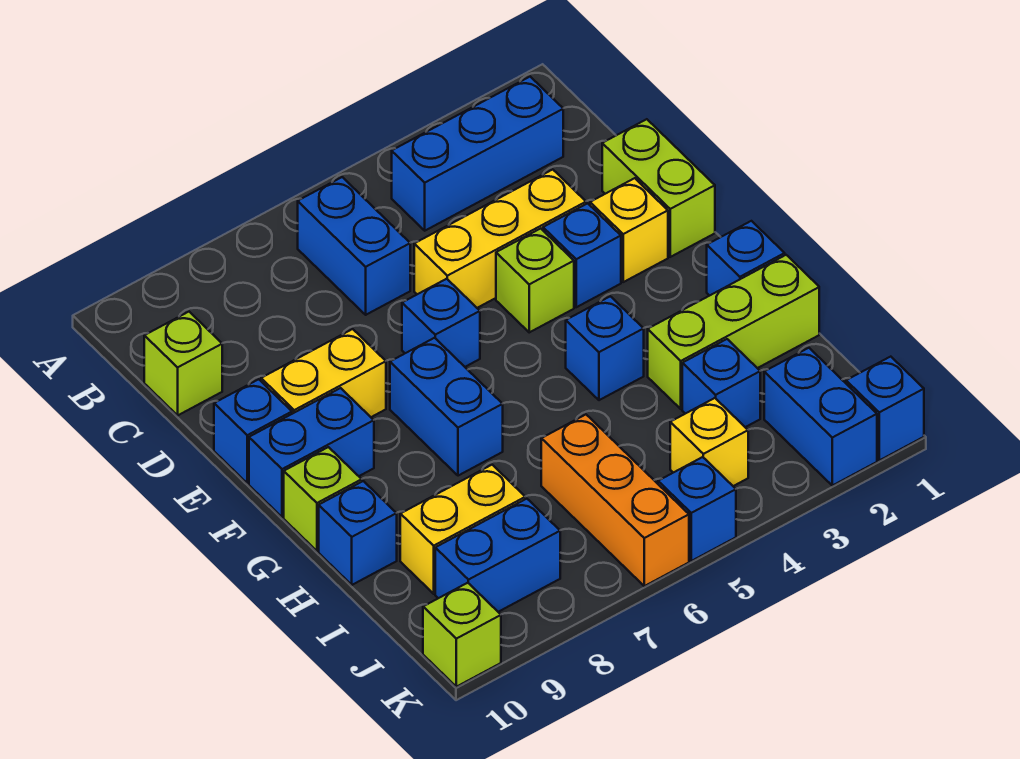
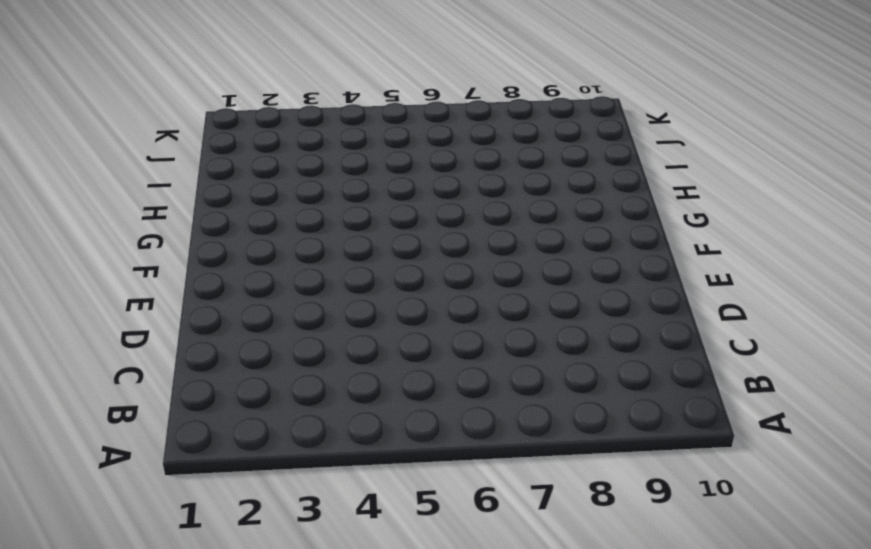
none -> blue brick B2:B4 level 1
none -> blue brick B6:C6 level 1
none -> lime brick C10 level 1

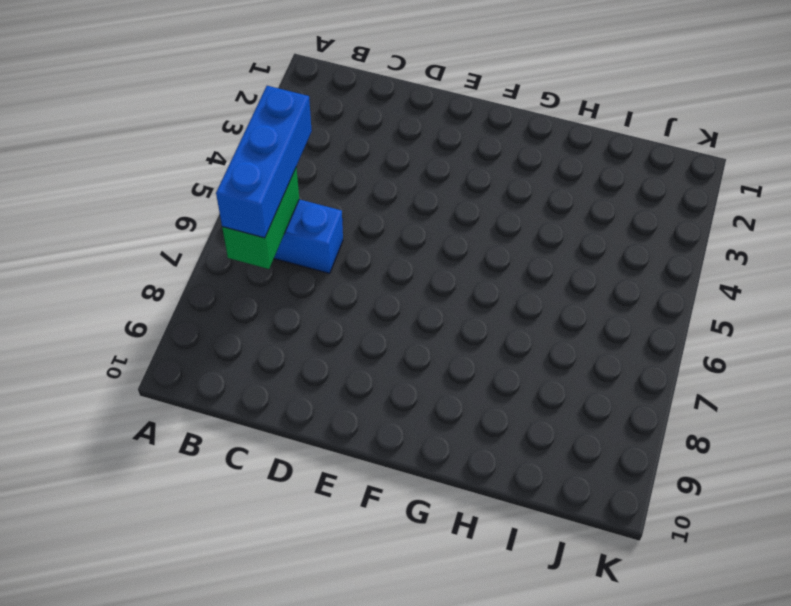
blue brick B5:B7 level 3 -> blue brick B2:B4 level 1
green brick B6:B7 level 2 -> none
none -> lime brick C10 level 1
none -> lime brick D1:E1 level 1
none -> yellow brick D3:D5 level 1

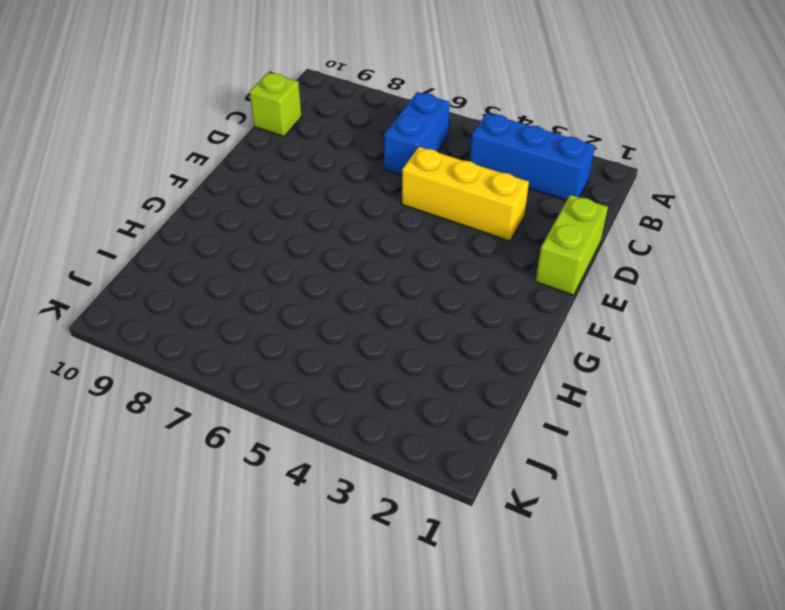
none -> yellow brick E2 level 1
none -> blue brick E3 level 1
none -> lime brick E4 level 1

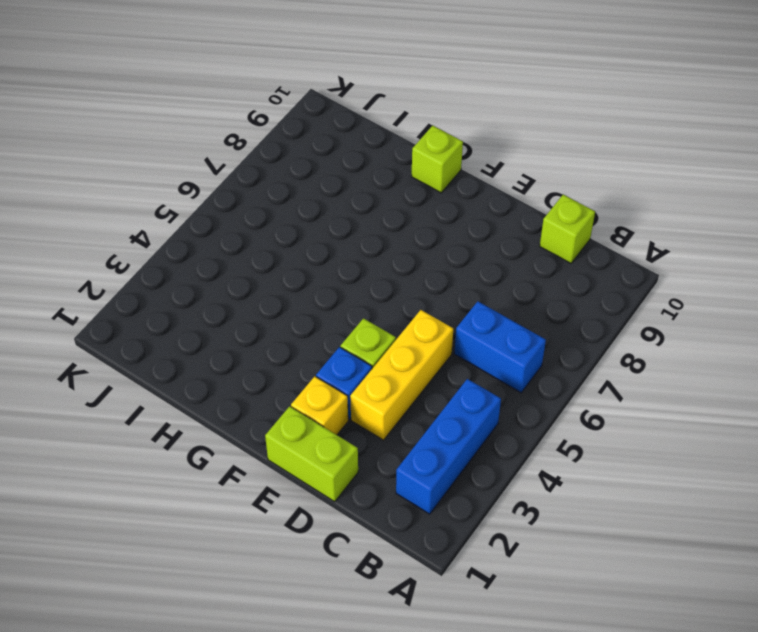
none -> blue brick E6 level 1
none -> yellow brick E8:E9 level 1
none -> blue brick E10 level 1

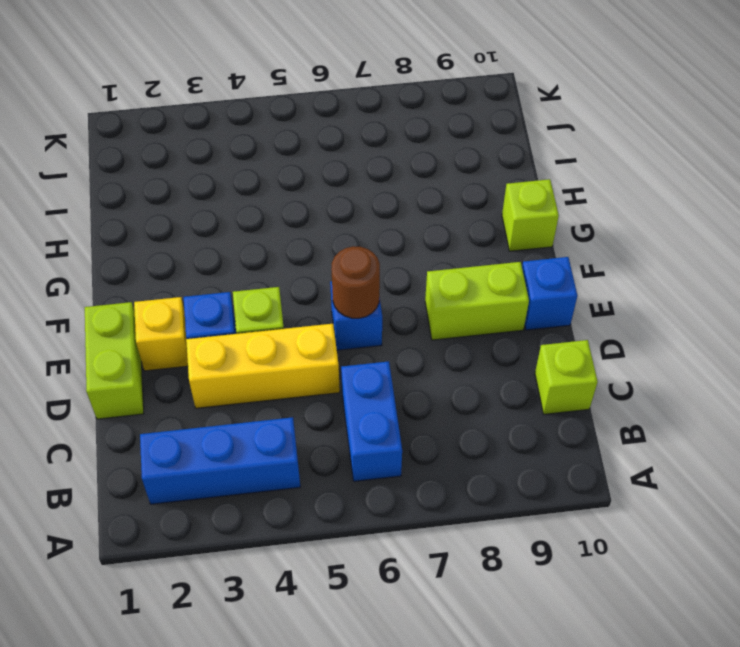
brown round brick E6 level 2 -> none
lime brick E8:E9 level 1 -> yellow brick E8:E9 level 1
none -> blue brick F7:G7 level 1
none -> blue brick F9:F10 level 1
none -> blue brick G1 level 1

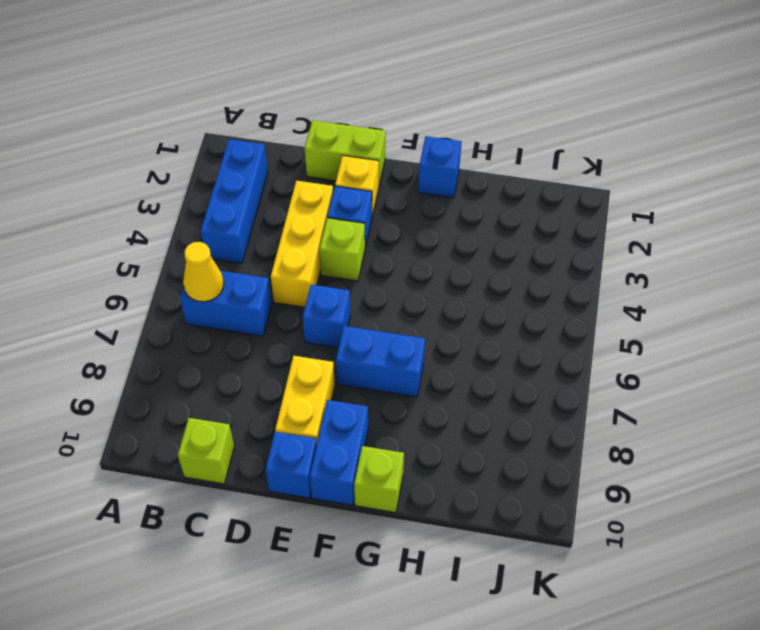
yellow cone B6 level 2 -> none
none -> blue brick G4 level 1
none -> lime brick H1:H3 level 1
none -> blue brick H10 level 1

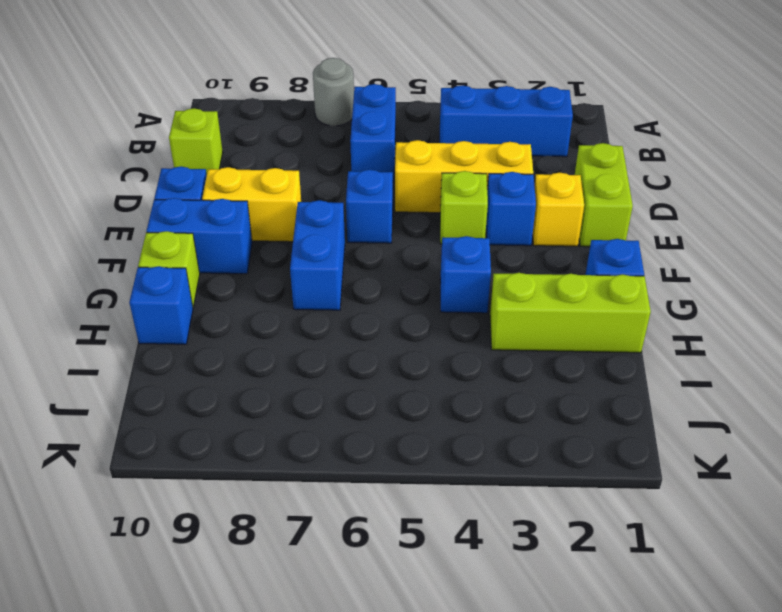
grey round brick A7 level 1 -> none
none -> blue brick I3 level 1
none -> orange brick I6:K6 level 1
none -> yellow brick I8:I9 level 1

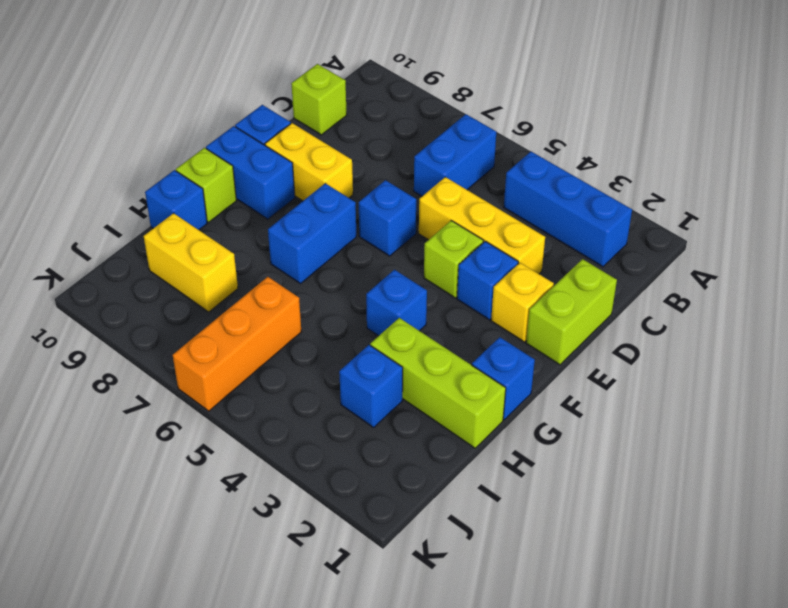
none -> blue brick J2:K2 level 1
none -> yellow brick J4 level 1
none -> blue brick J8:J9 level 1

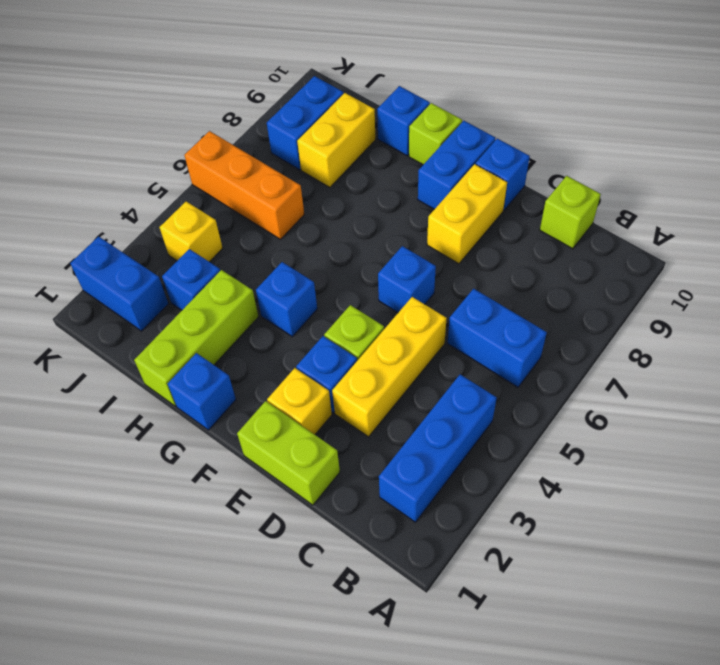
none -> blue brick F7:G7 level 1
none -> blue brick K1 level 1
none -> blue brick K5 level 1

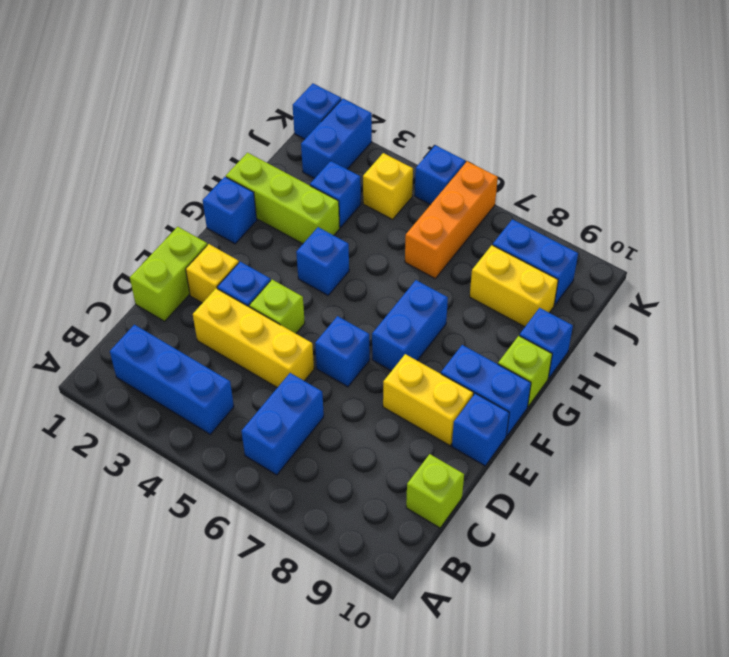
none -> lime brick K10 level 1

